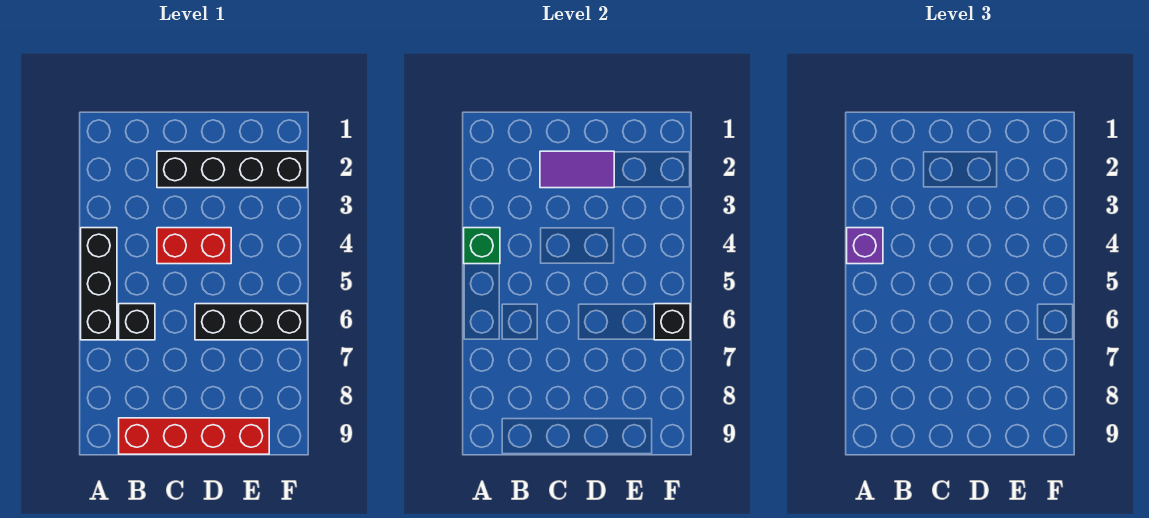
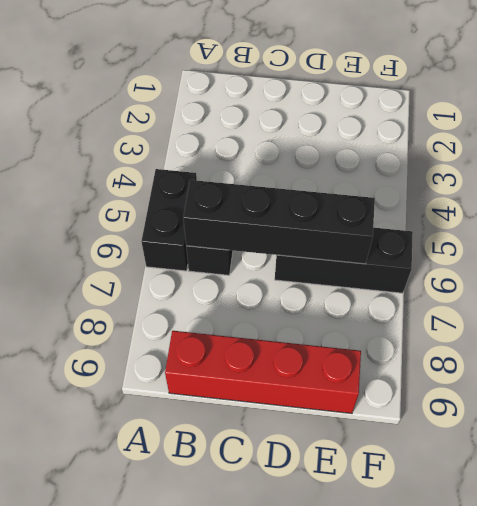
black brick A5:A6 level 1 -> black brick A4:A6 level 1
black brick B6:E6 level 2 -> black brick C2:F2 level 1
none -> red brick C4:D4 level 1
none -> green brick A4 level 2

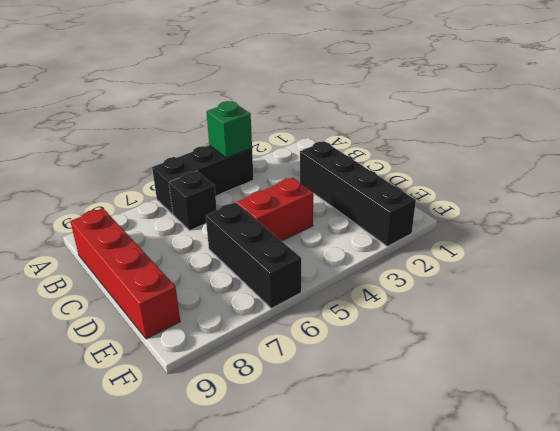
red brick D4:D5 level 1 -> red brick C4:D4 level 1
none -> purple tile C2:D2 level 2
none -> black brick F6 level 2

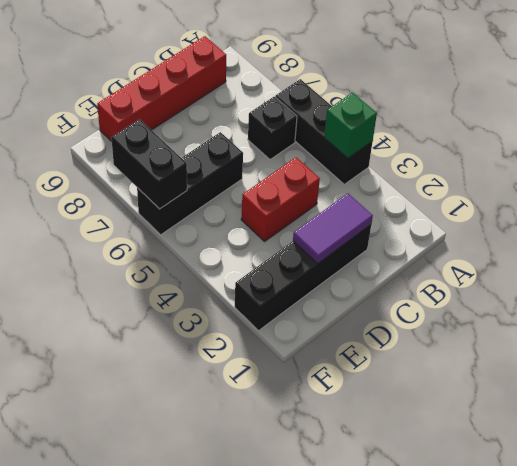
black brick F6:F7 level 2 -> black brick F6 level 2
none -> purple brick A4 level 3

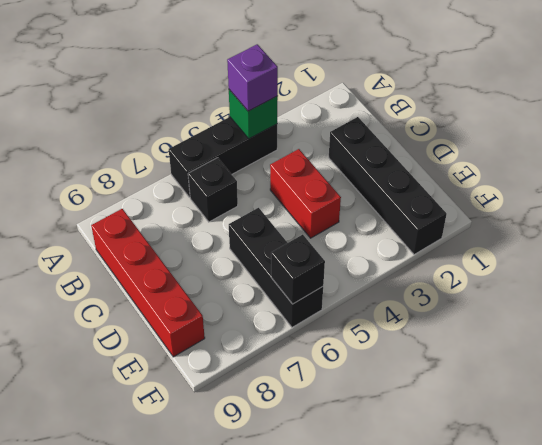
none -> purple tile C2:D2 level 2

